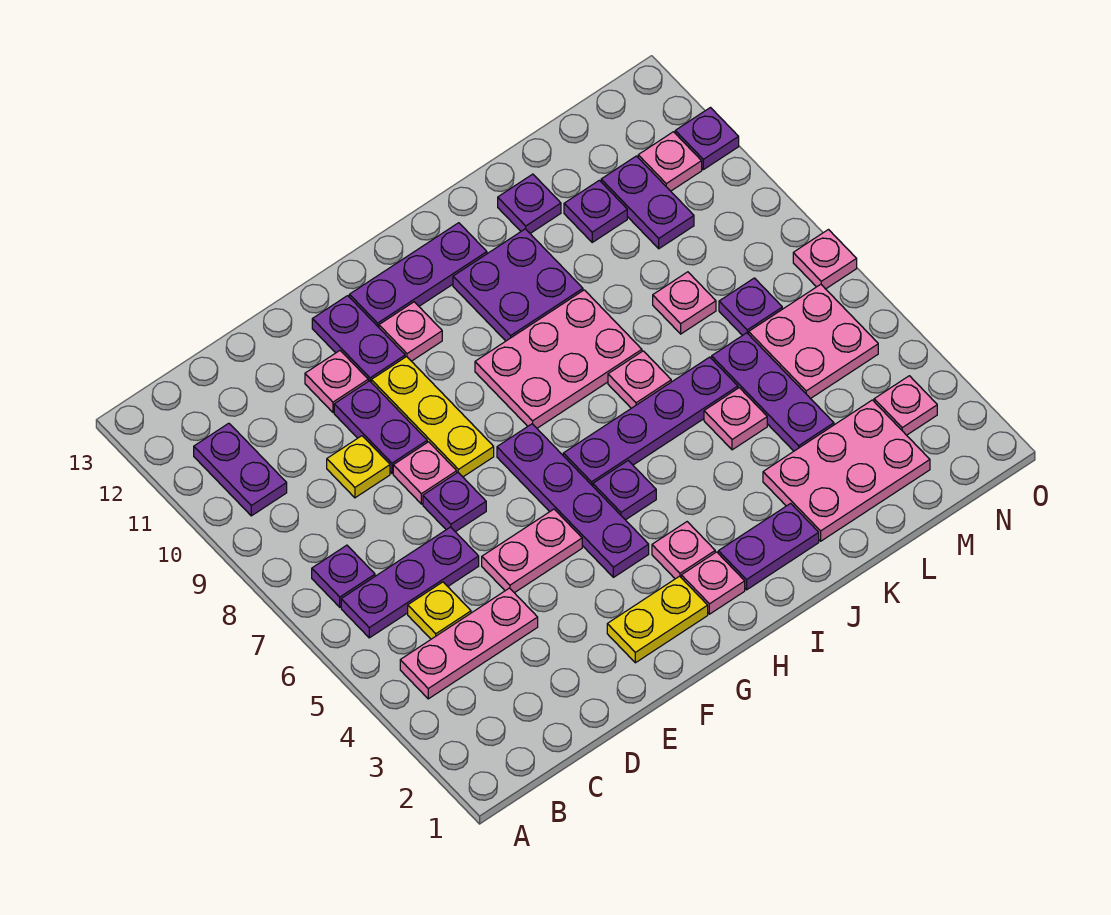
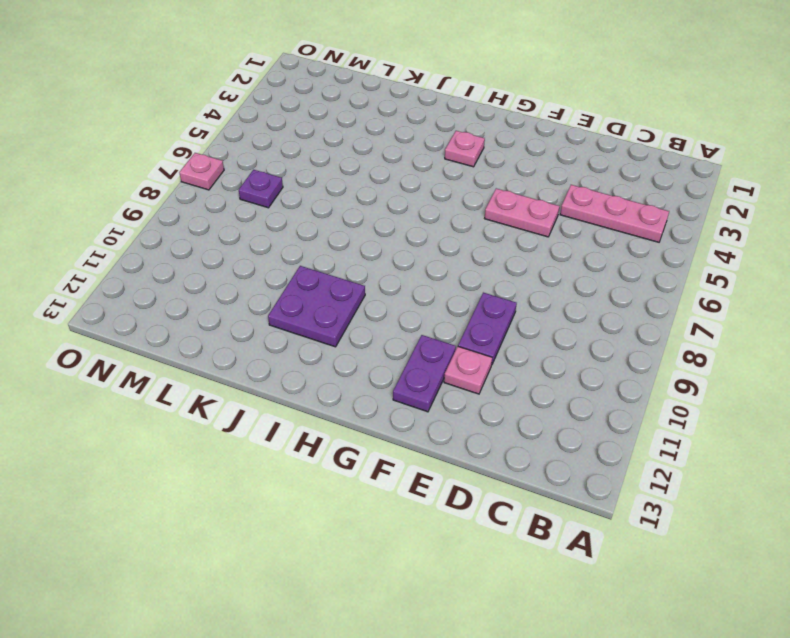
none -> purple plate B6:D6 level 1
none -> purple plate B7 level 1
none -> purple plate B10:B11 level 1
none -> yellow plate C5 level 1

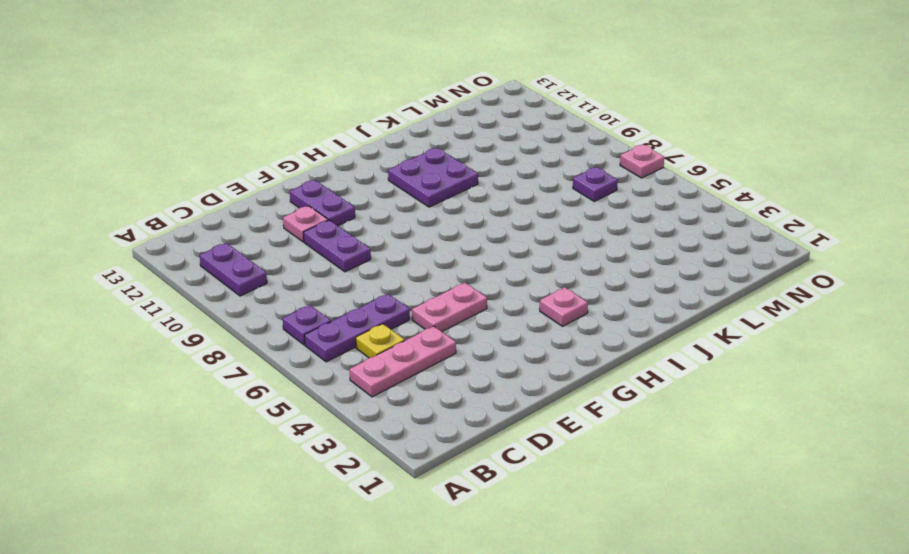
none -> yellow plate D9 level 1
none -> purple plate E7 level 1
none -> pink plate E8 level 1
none -> yellow plate F2:G2 level 1

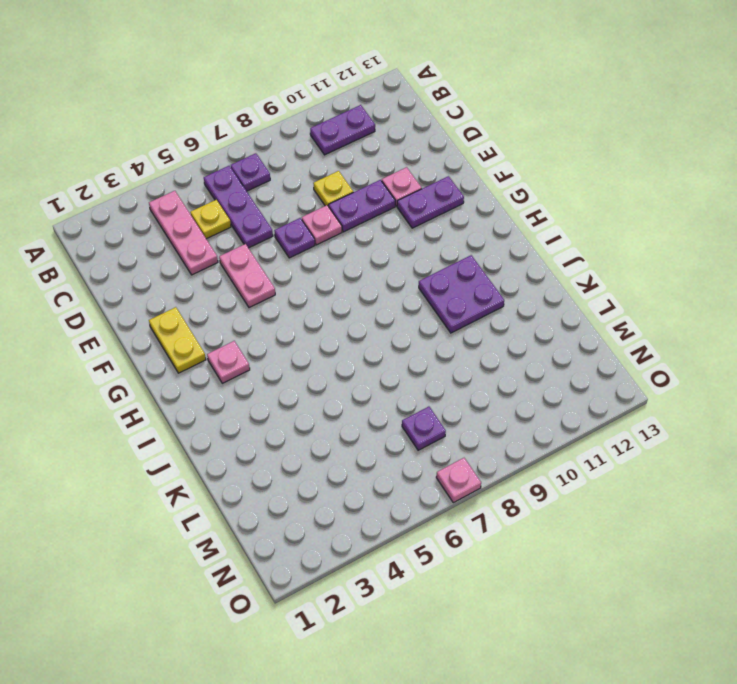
none -> yellow plate F8:F10 level 1
none -> purple plate G4:G7 level 1
none -> pink plate G11 level 1
none -> purple plate G12:I12 level 1

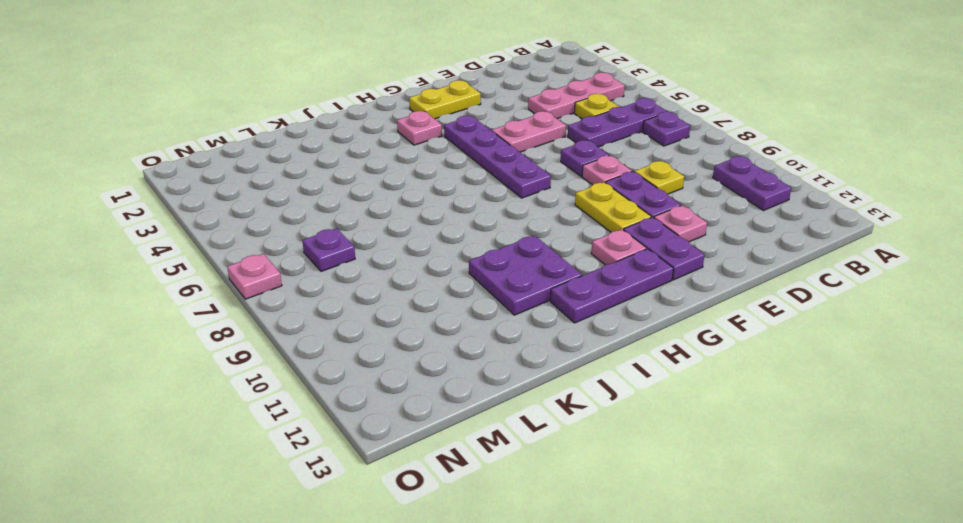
yellow plate F9:F10 level 1 -> yellow plate F8:F10 level 1
none -> pink plate H2 level 1
none -> purple plate H5 level 1
none -> purple plate H6:K6 level 1
none -> pink plate H8:J9 level 1

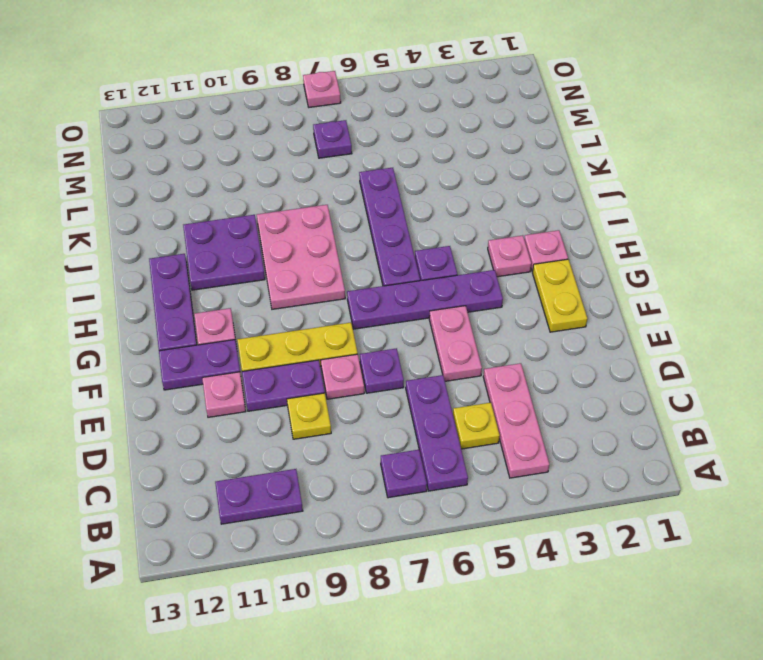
none -> purple plate I2:J2 level 1
none -> pink plate J7 level 1
none -> pink plate K2:M3 level 1
none -> pink plate K5 level 1

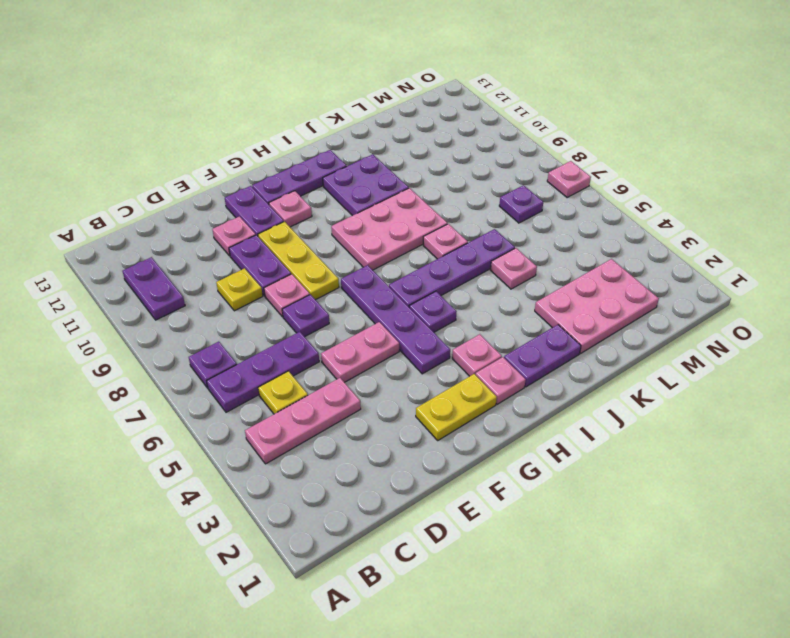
none -> purple plate K12 level 1
none -> purple plate L4:L6 level 1
none -> pink plate L8 level 1
none -> purple plate L11 level 1

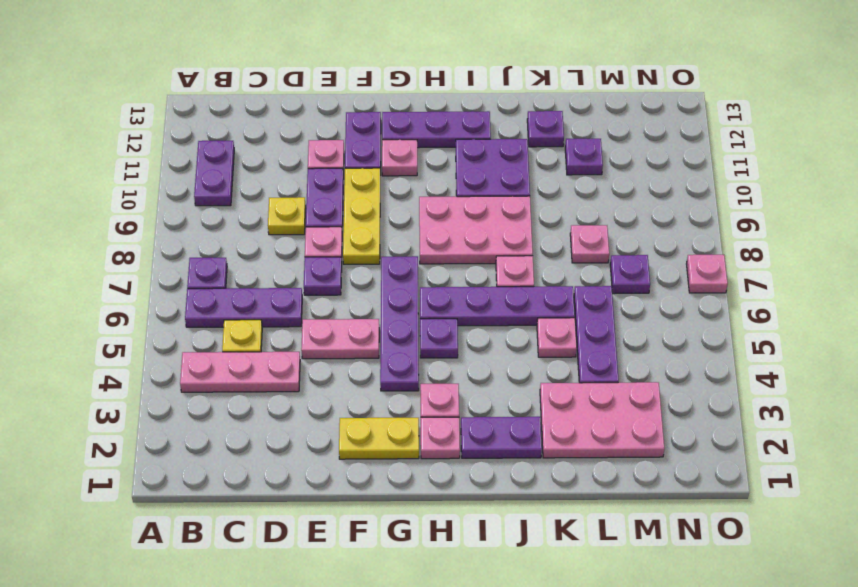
none -> pink plate M5:N6 level 1
none -> purple plate M10:M11 level 1
none -> pink plate N3 level 1
none -> pink plate N11 level 1

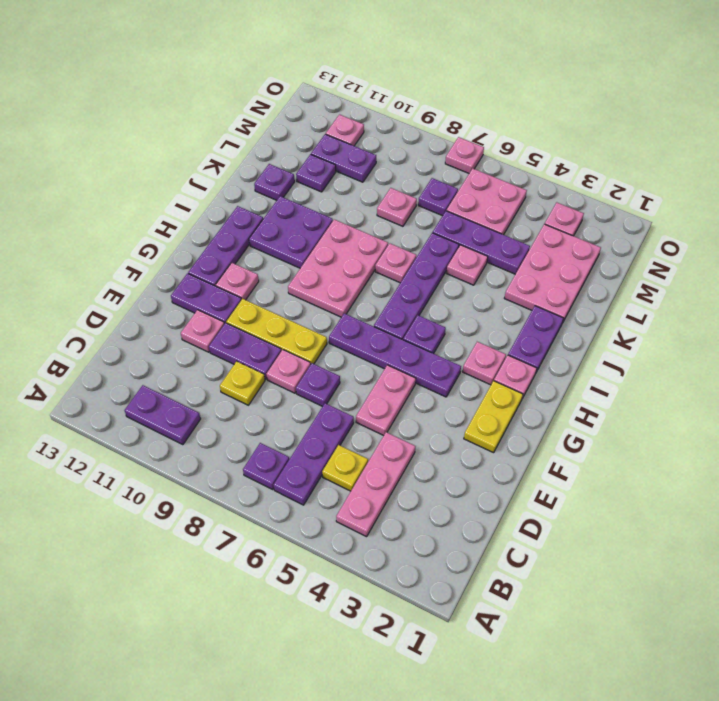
none -> purple plate O11 level 1

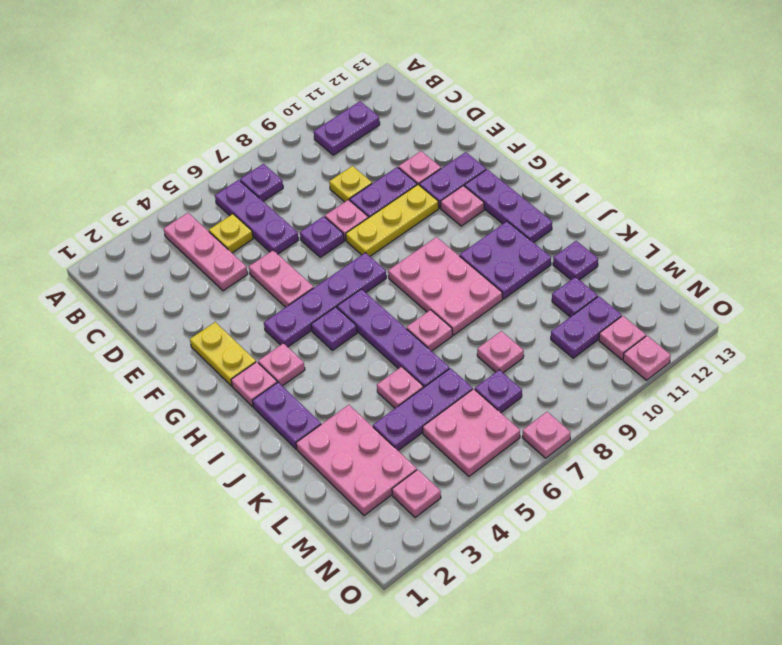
pink plate O11 level 1 -> purple plate O11 level 1

